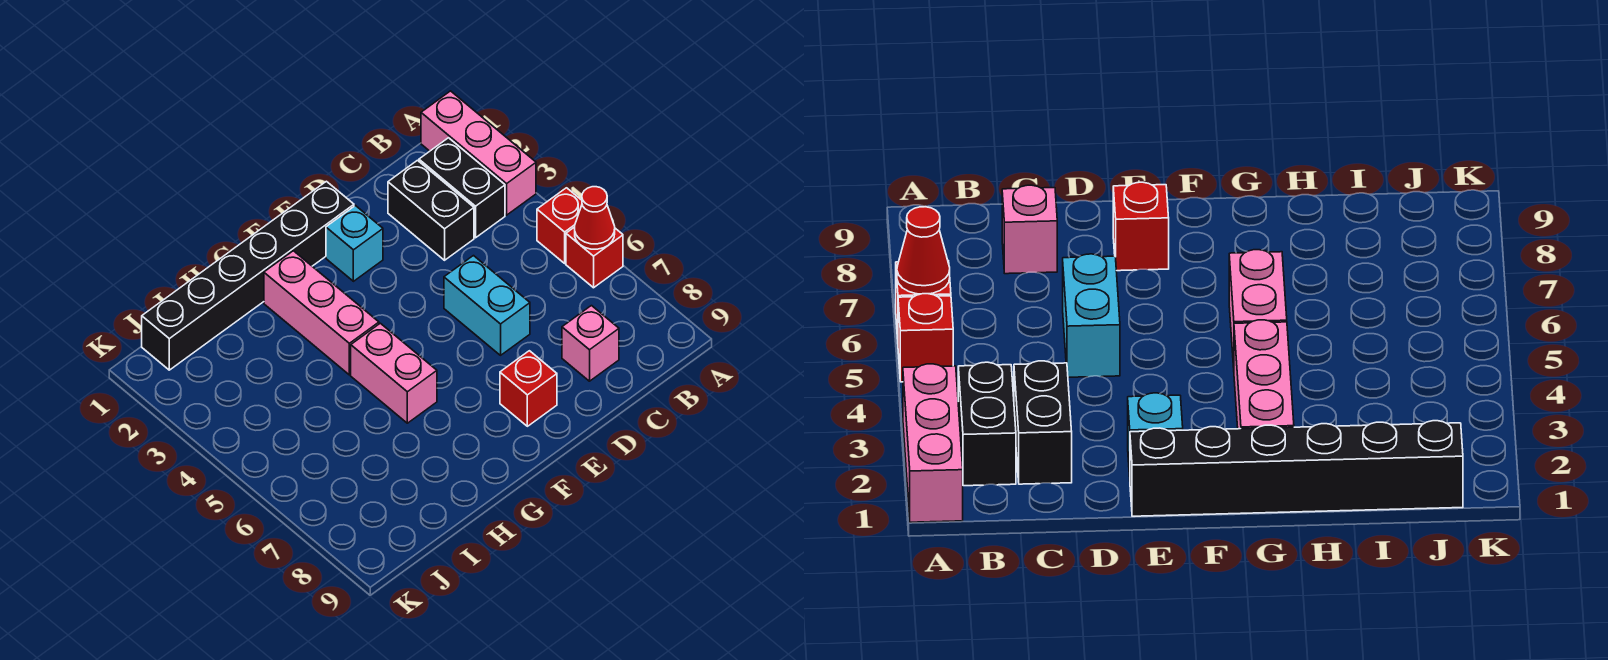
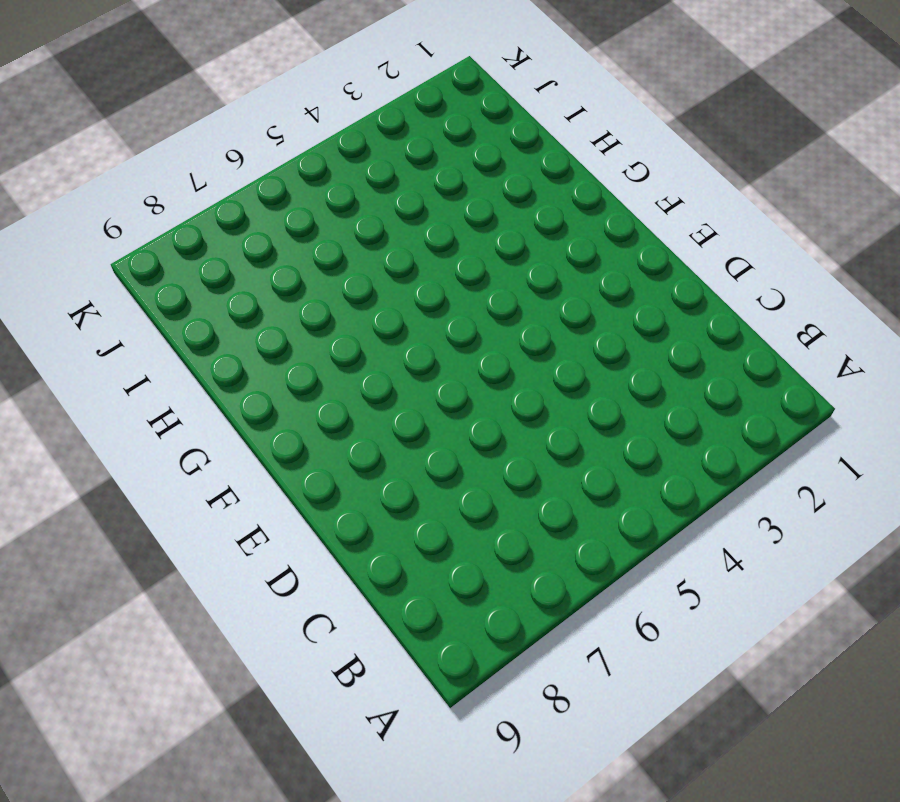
none -> pink brick A1:A3 level 1
none -> red brick A5 level 1
none -> red brick A6 level 1

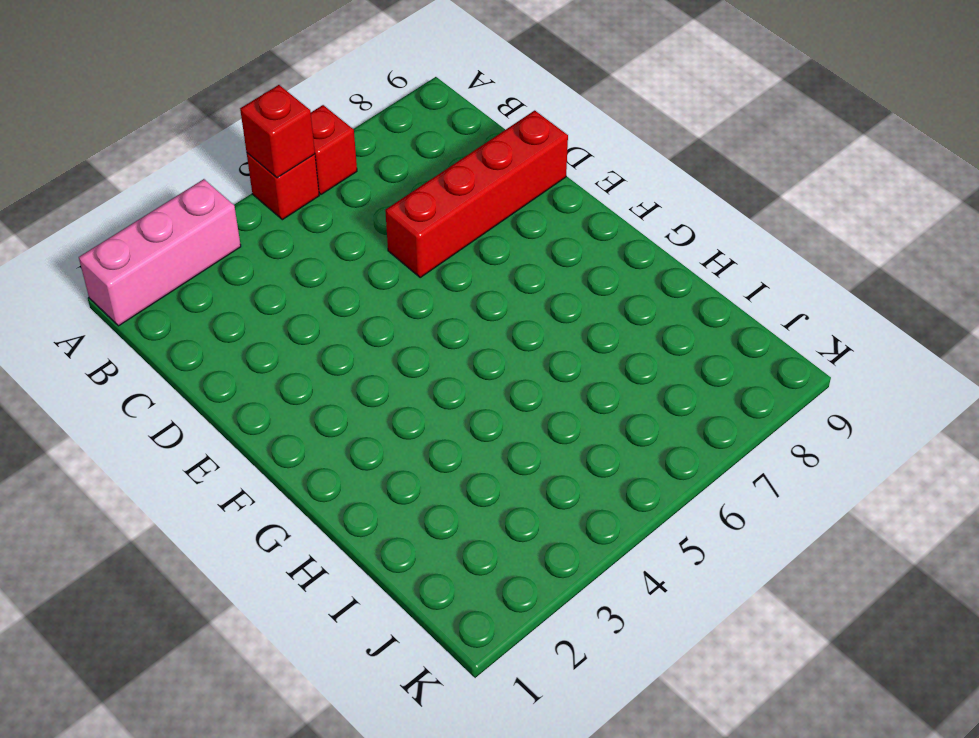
red brick A5 level 2 -> red brick E8 level 1
red brick D6:D9 level 1 -> cyan brick D5:D6 level 1
none -> black brick B2:B3 level 1
none -> black brick C2:C3 level 1
none -> pink brick C8 level 1

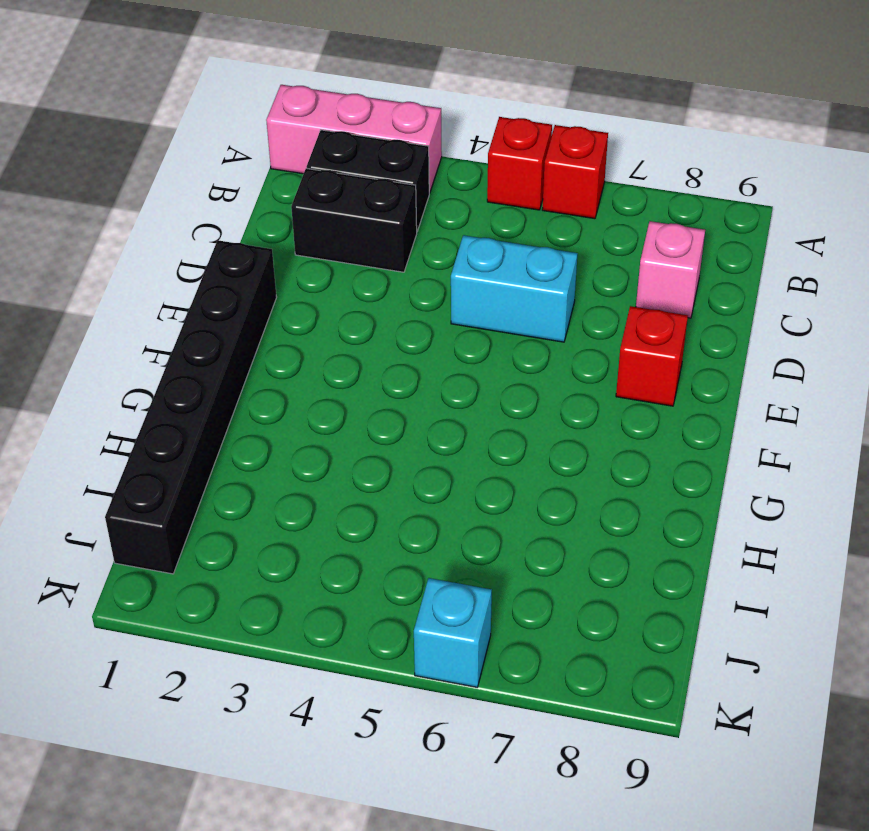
cyan brick K6 level 1 -> cyan brick E2 level 1
none -> pink brick G2:G4 level 1
none -> pink brick G5:G6 level 1
none -> red cone A6 level 2

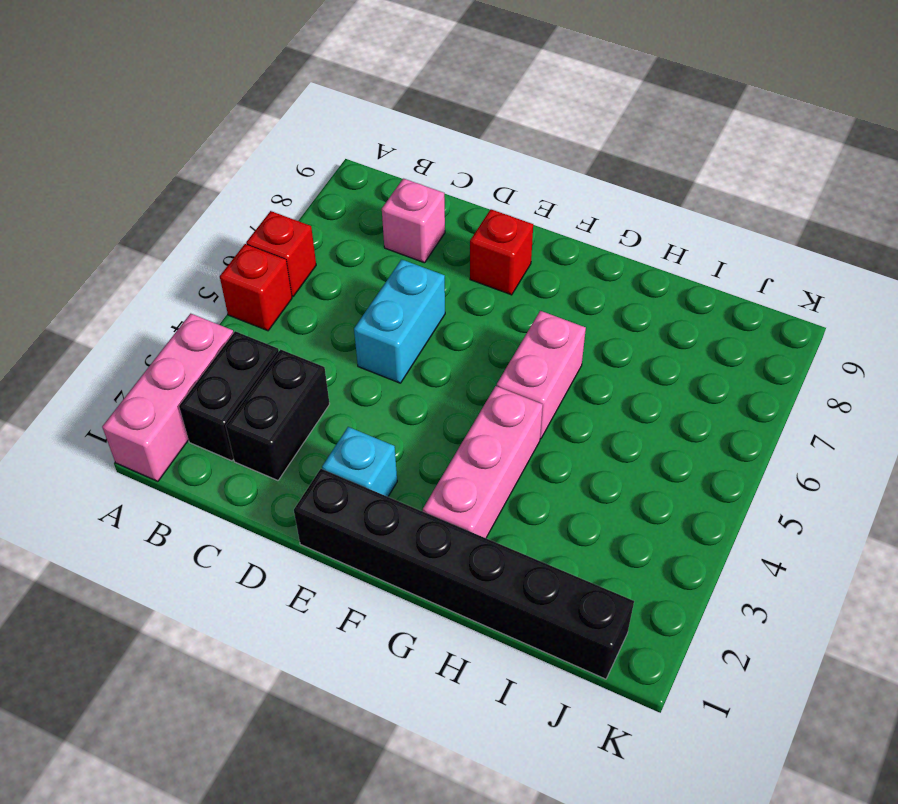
none -> red cone A6 level 2

